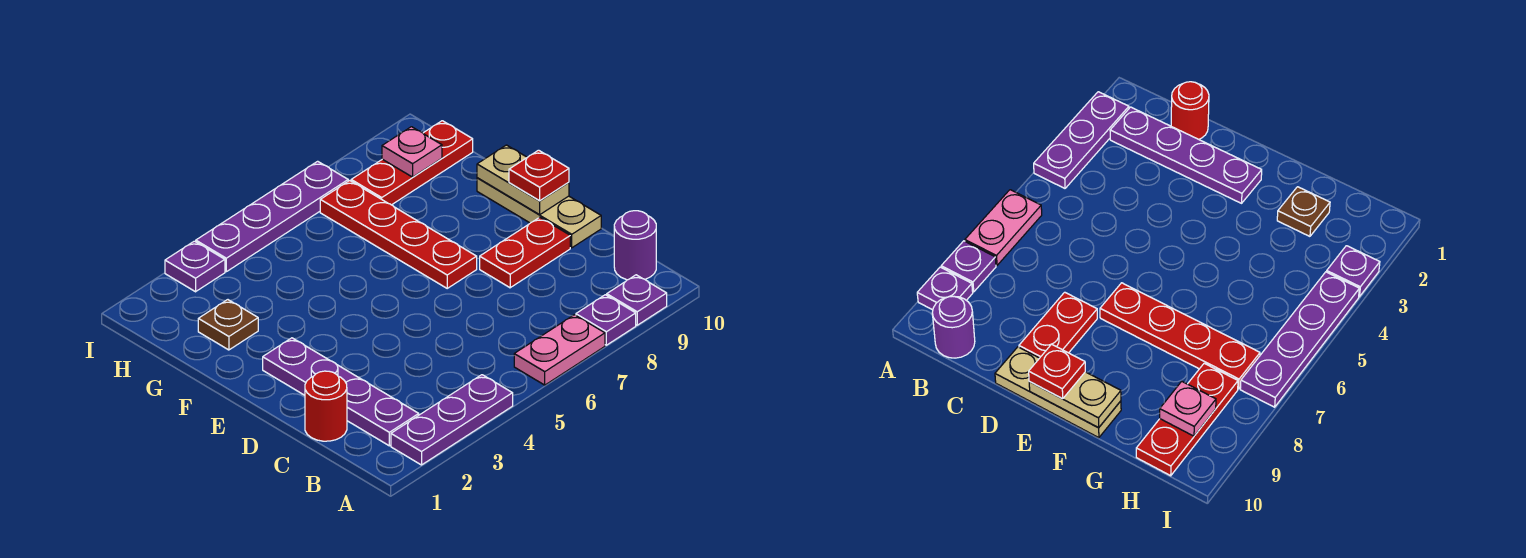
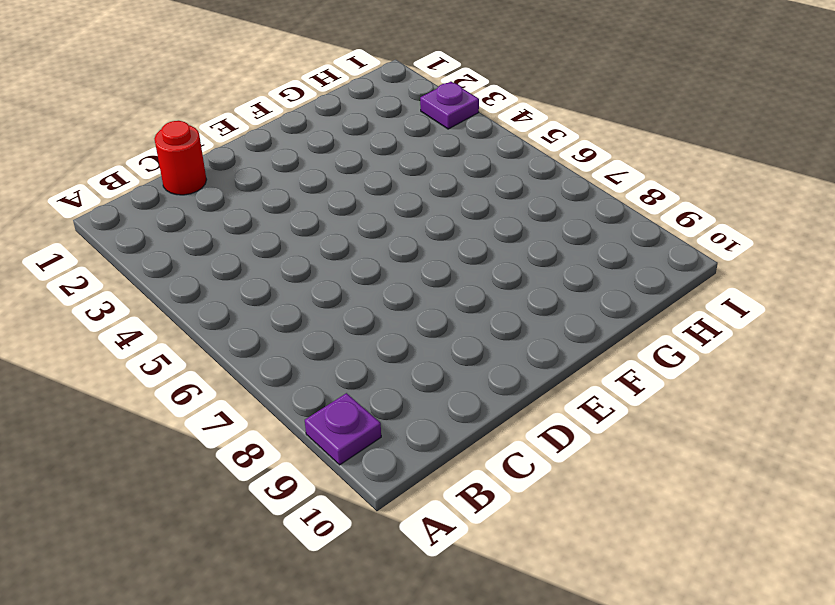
none -> purple plate A2:A4 level 1
none -> pink plate A6:A7 level 1
none -> purple plate A8 level 1

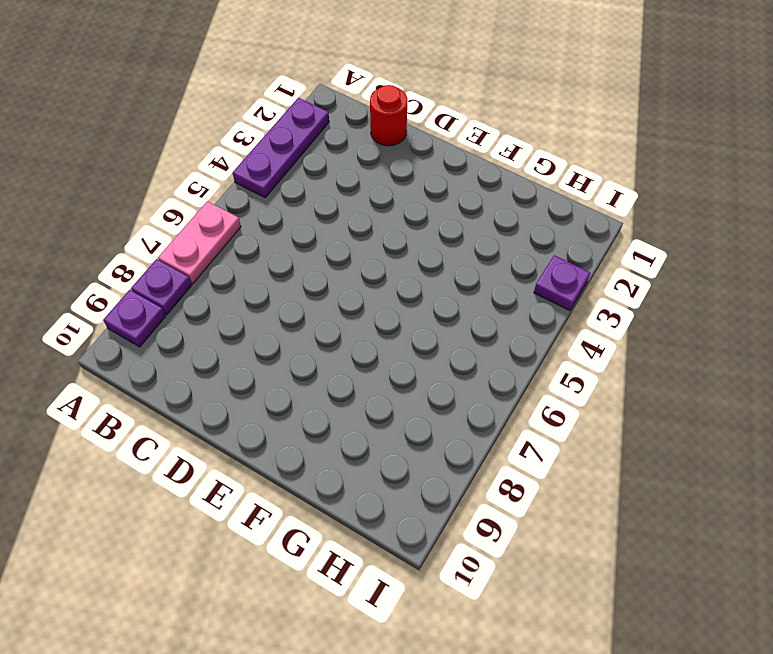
none -> purple plate B2:E2 level 1
none -> purple round brick B10 level 1
none -> red plate D8:D9 level 1

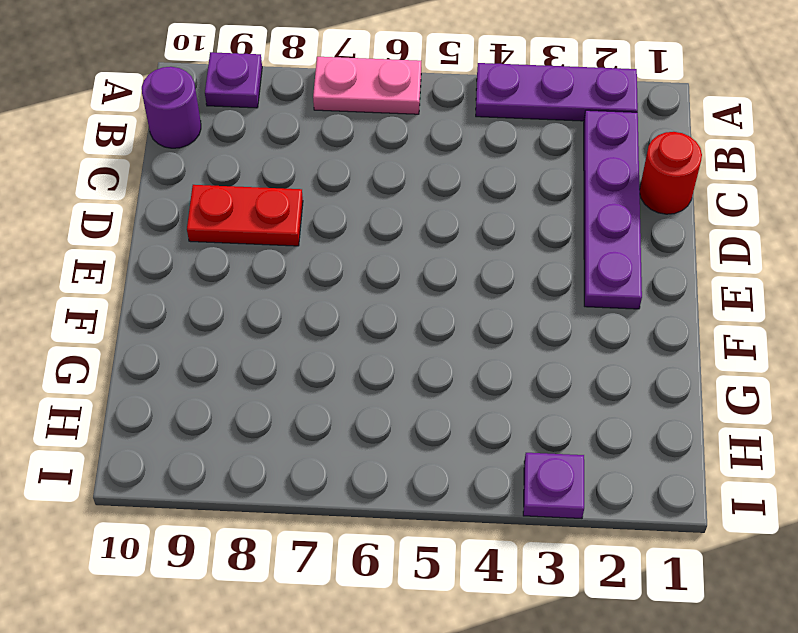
none -> purple plate A8 level 1
none -> tan plate D10:F10 level 1
none -> red plate E7:H7 level 1

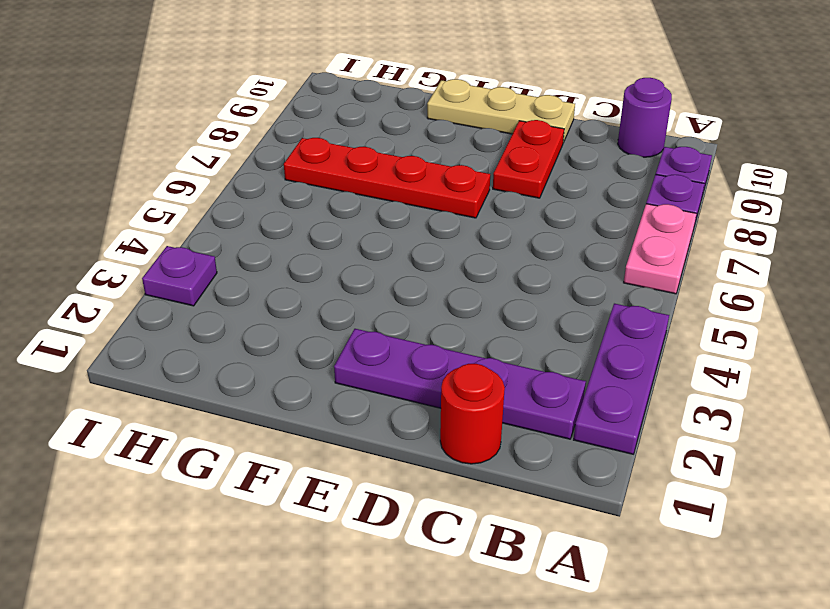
none -> brown plate G2 level 1
none -> red plate H8:H10 level 1
none -> purple plate I4:I7 level 1

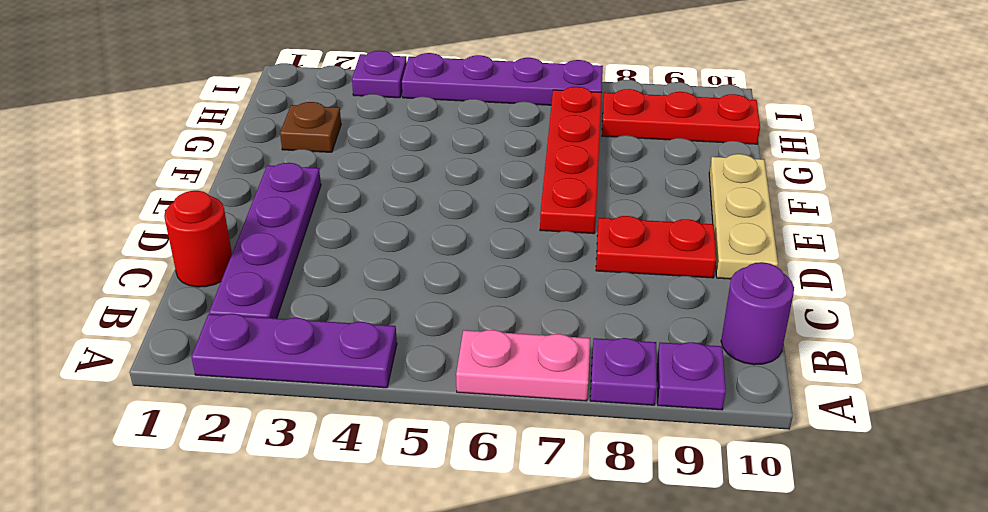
none -> tan plate E10:F10 level 2
none -> pink plate H9 level 2
none -> red plate E10 level 3

